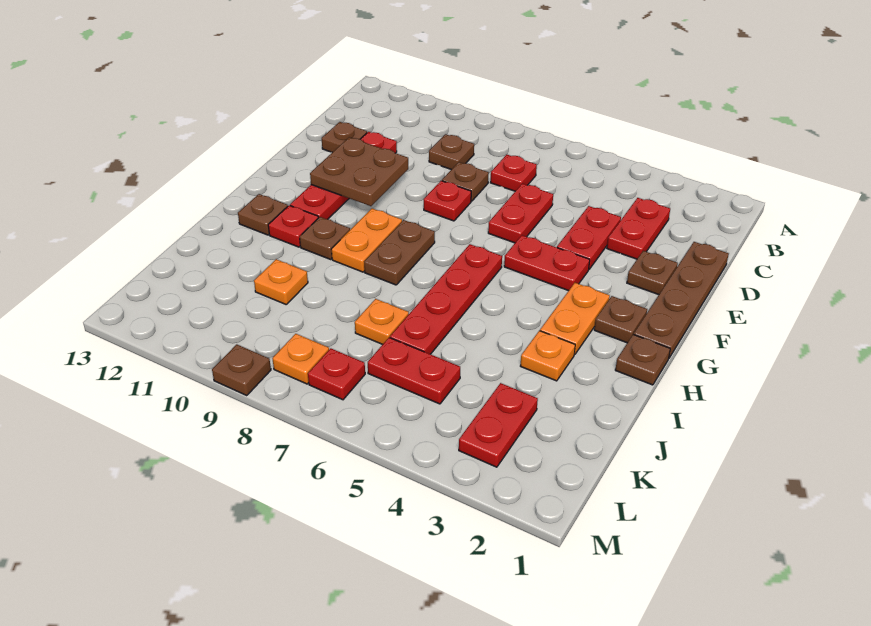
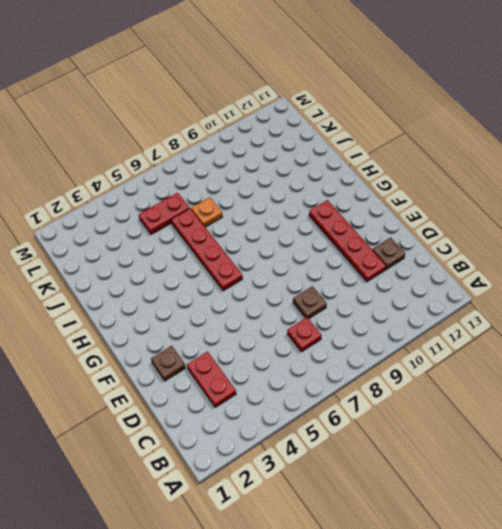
none -> brown plate C9 level 1
none -> brown plate D1:G1 level 1
none -> red plate D4:E4 level 1
none -> red plate D6:E6 level 1

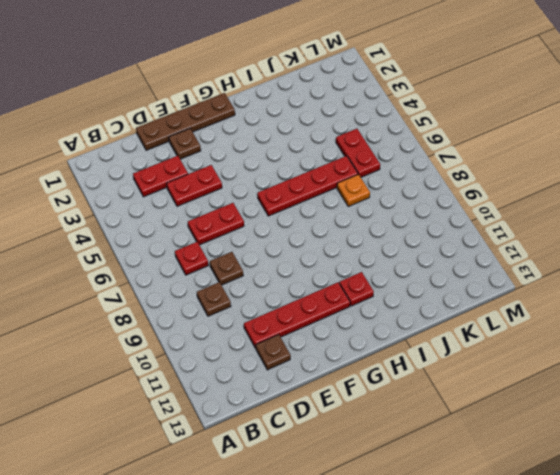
none -> red plate E8 level 1
none -> red plate F4:F5 level 1
none -> brown plate G2 level 1
none -> orange plate G3:H3 level 1

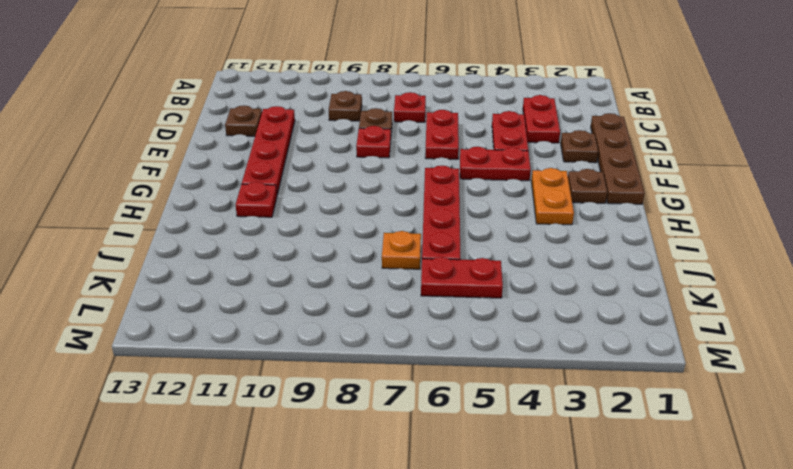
none -> brown plate G8:H8 level 1
none -> orange plate G9:H9 level 1
none -> brown plate H1 level 1
none -> brown plate H10 level 1

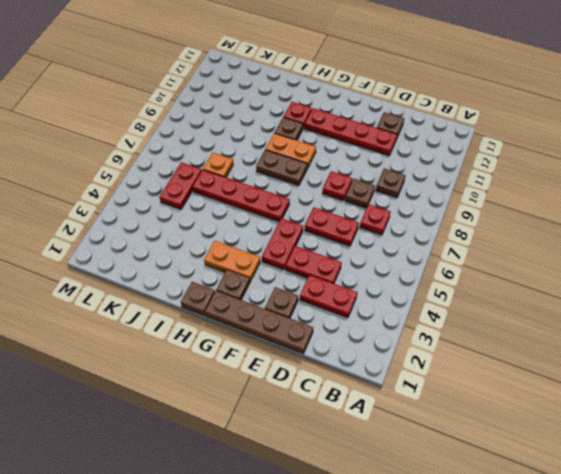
none -> brown plate H12 level 1
none -> orange plate I3 level 1
none -> orange plate J10 level 1
none -> red plate K3:L3 level 1

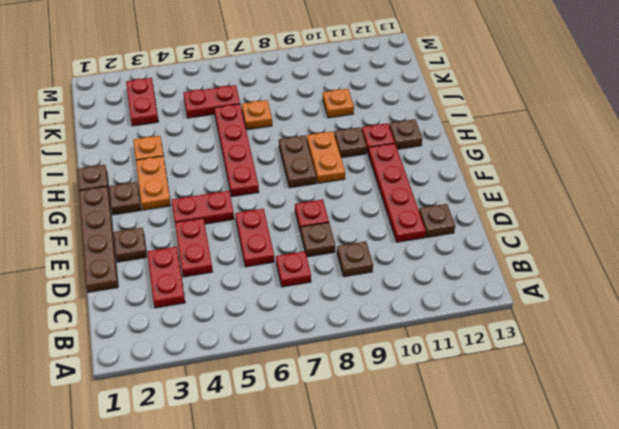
none -> red plate L7 level 1
none -> orange plate L8 level 1
none -> brown plate M9 level 1
none -> brown plate E10:F11 level 2

